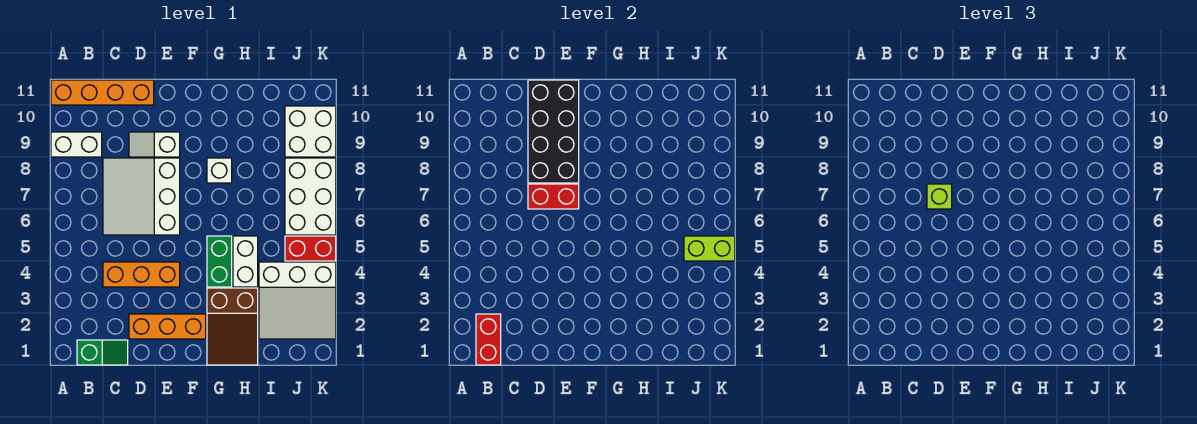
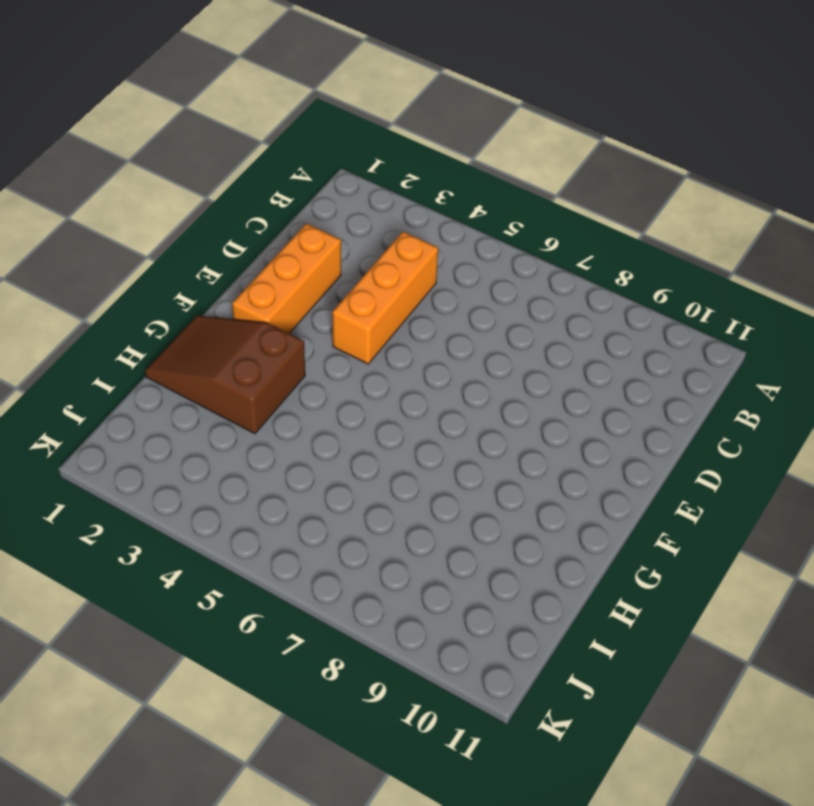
none -> white brick A9:B9 level 1
none -> orange brick A11:D11 level 1
none -> green slope B1:C1 level 1 top B

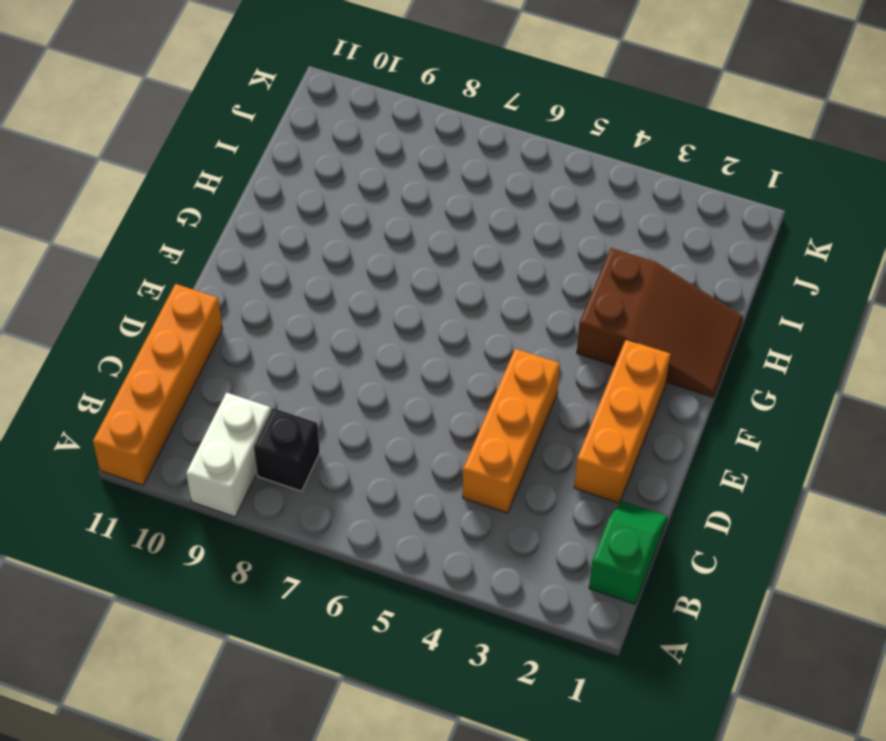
black brick B8 level 1 -> none
none -> white slope C6:E8 level 1 top E
none -> white slope D9:E9 level 1 top E
none -> green brick G4:G5 level 1

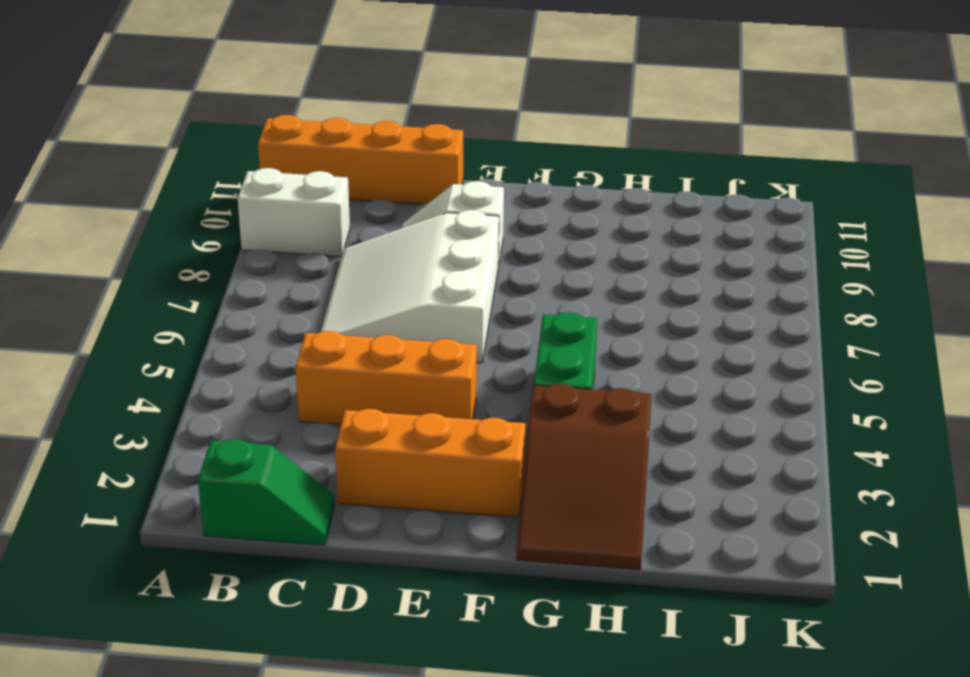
none -> white brick G8 level 1
none -> white brick H4:H5 level 1
none -> white slope I2:K4 level 1 top 4

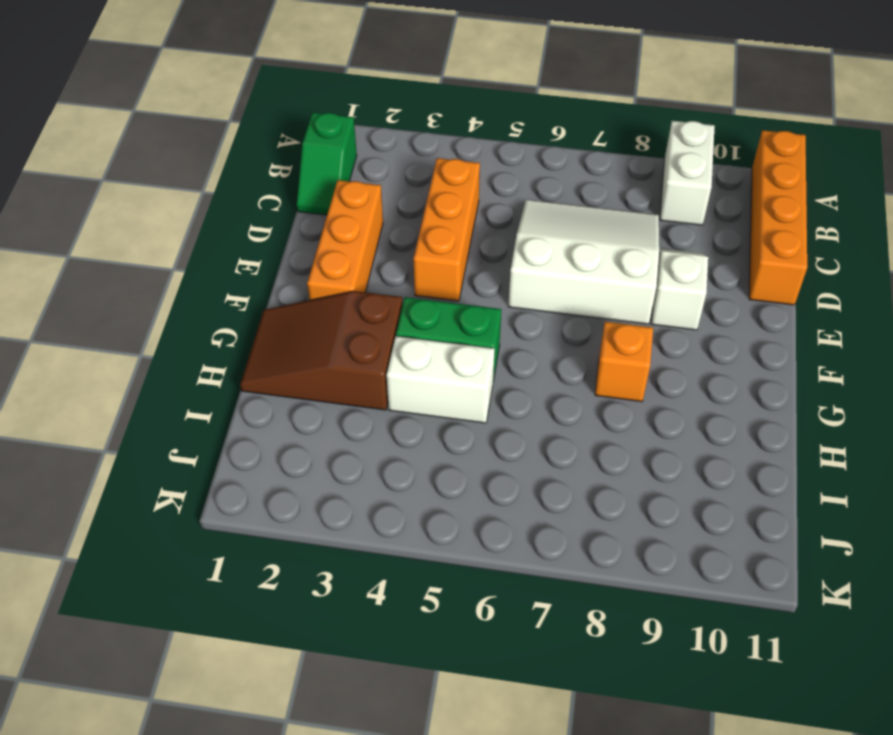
orange brick G8 level 1 -> white brick G8 level 1
none -> white slope I2:K4 level 1 top 4
none -> red brick J5:K5 level 1
none -> white brick J6:K8 level 1

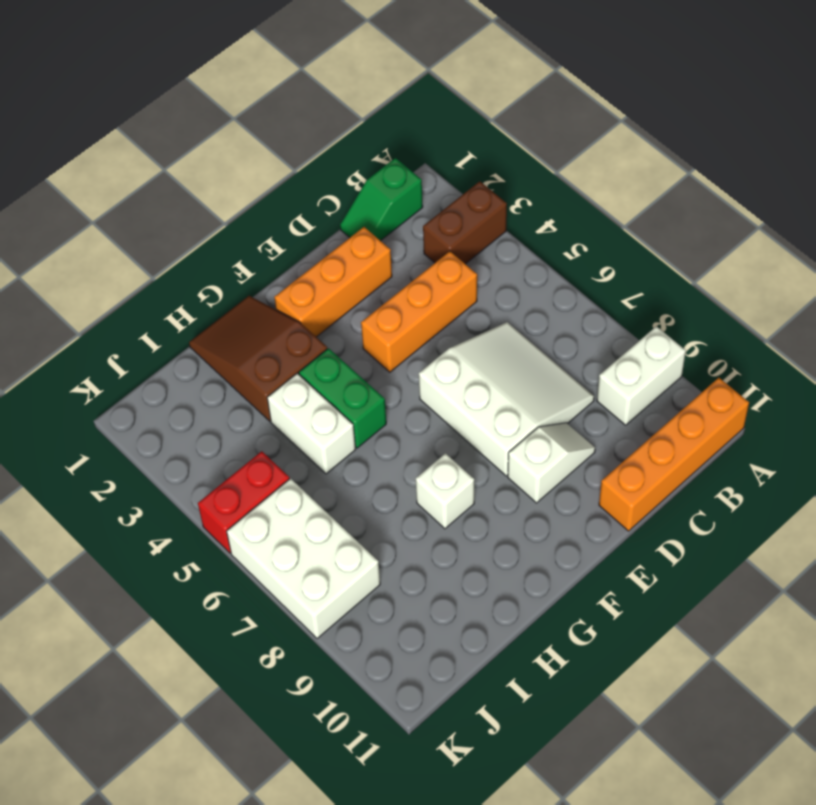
brown brick A3:B3 level 1 -> none
none -> white slope I2:K4 level 1 top 4
none -> white brick J9:K10 level 1
none -> red brick B1:B2 level 2

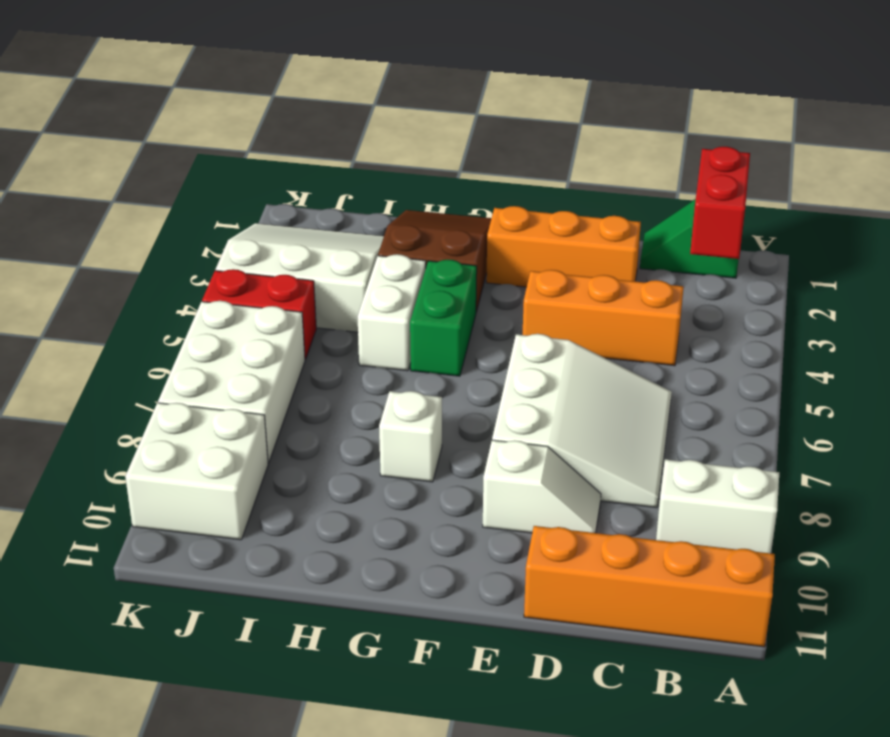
none -> red brick D7:E7 level 2
none -> black brick D8:E11 level 2
none -> lime brick J5:K5 level 2

